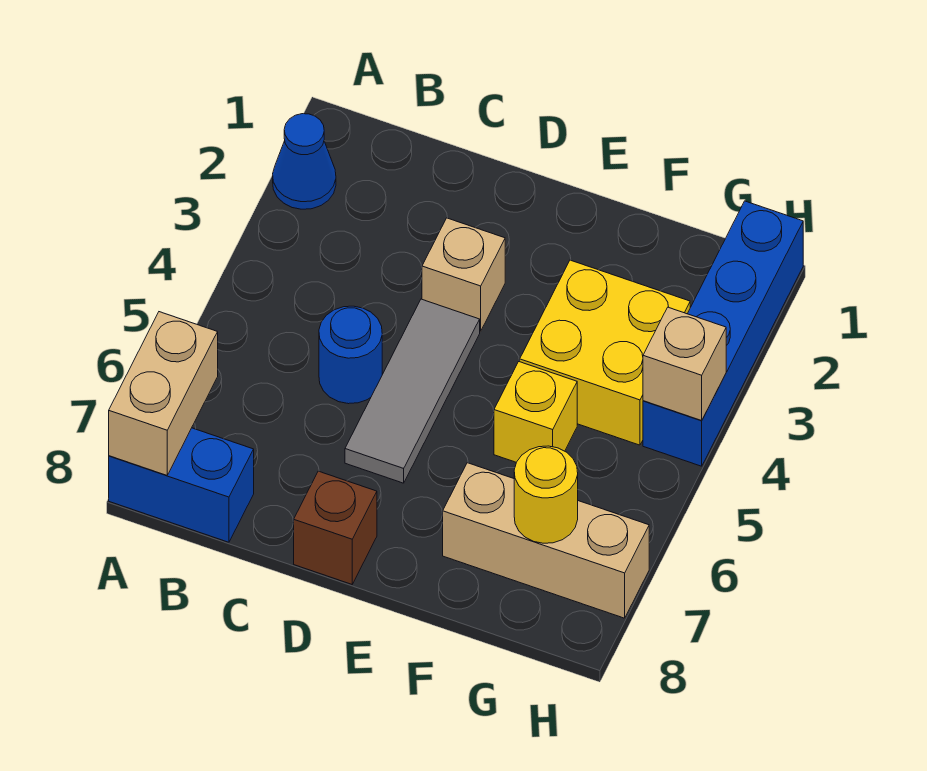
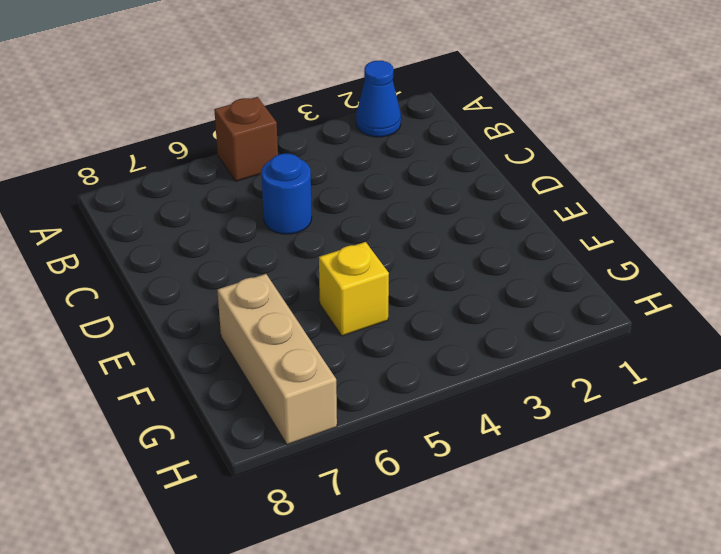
brown brick A5 level 1 -> brown brick D8 level 1
none -> blue brick A8:B8 level 1
none -> tan brick D3 level 1
none -> grey tile D4:D6 level 1

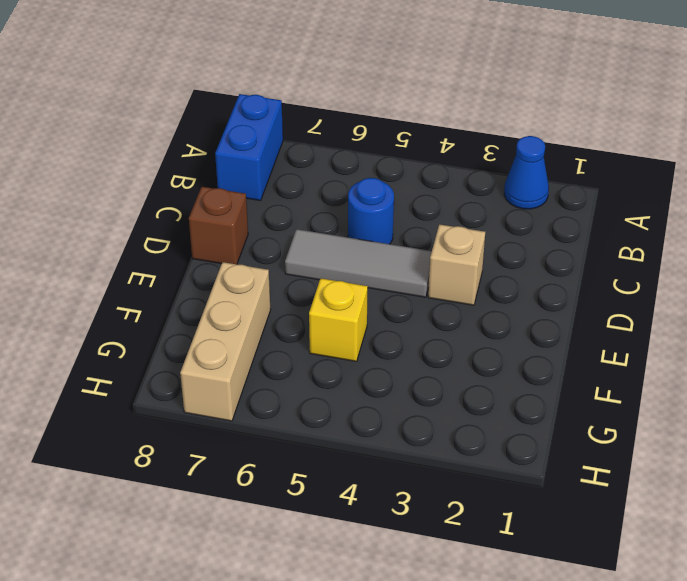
none -> yellow brick F3:G4 level 1
none -> blue brick H1:H4 level 1
none -> tan brick A7:A8 level 2

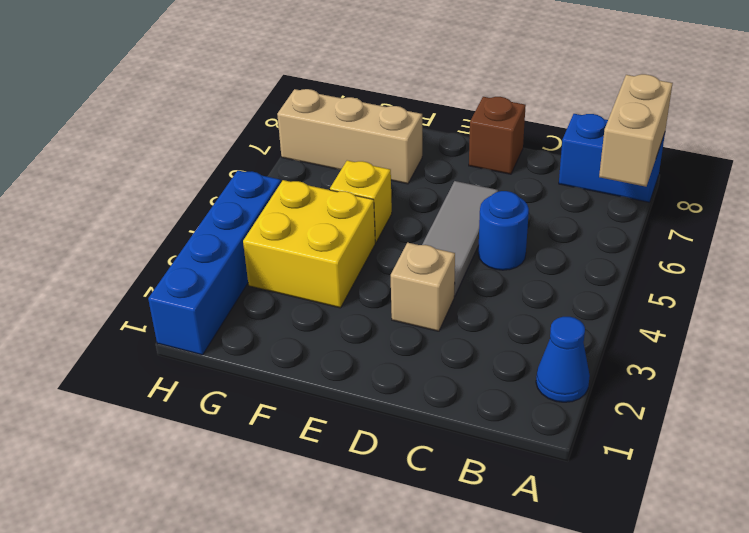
none -> yellow round brick G7 level 2
none -> tan brick H4 level 2

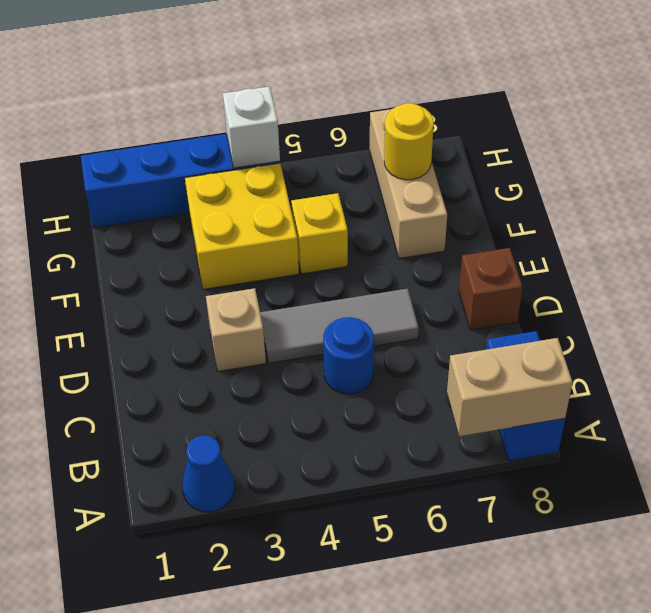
white brick H4 level 2 -> tan brick H4 level 2

